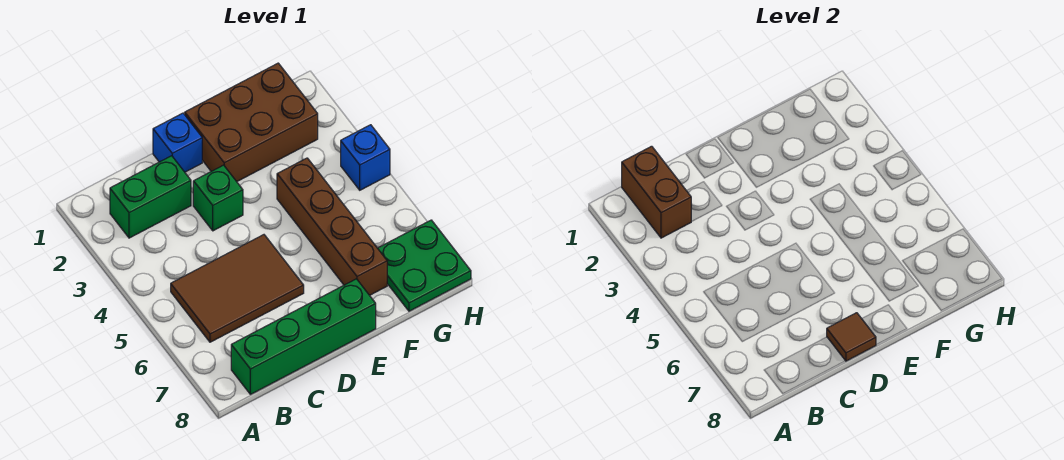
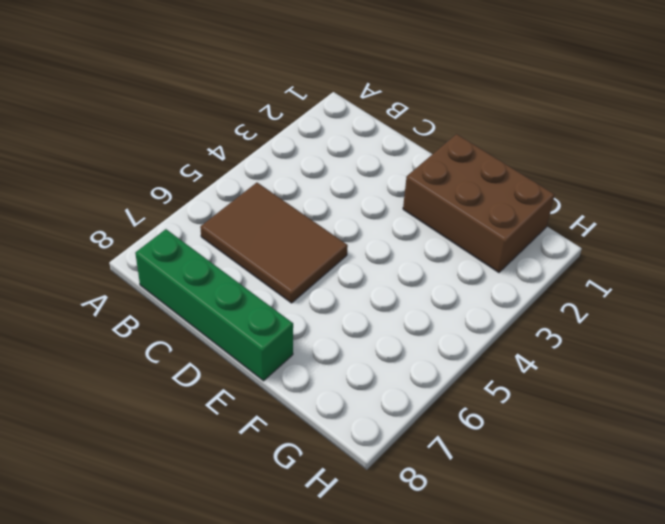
none -> green brick B2:C2 level 1
none -> blue brick D1 level 1

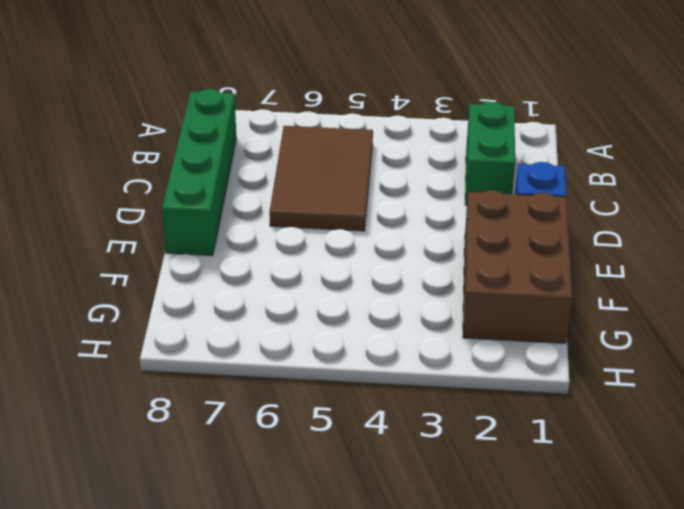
none -> green brick D3 level 1
none -> brown brick F4:F7 level 1

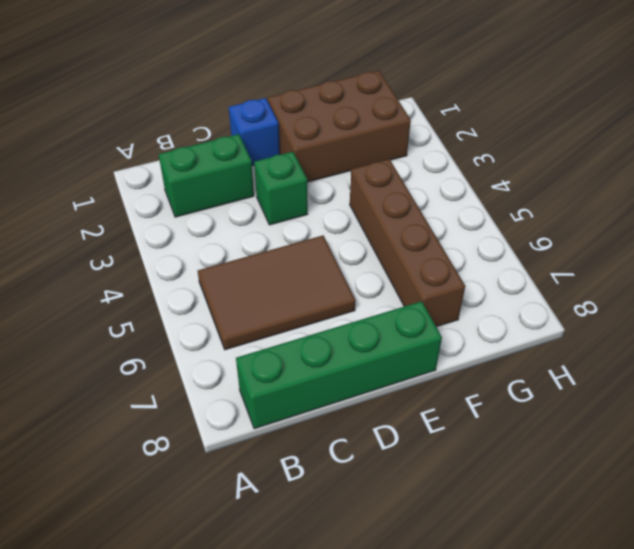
none -> green plate G7:H8 level 1
none -> blue brick H4 level 1

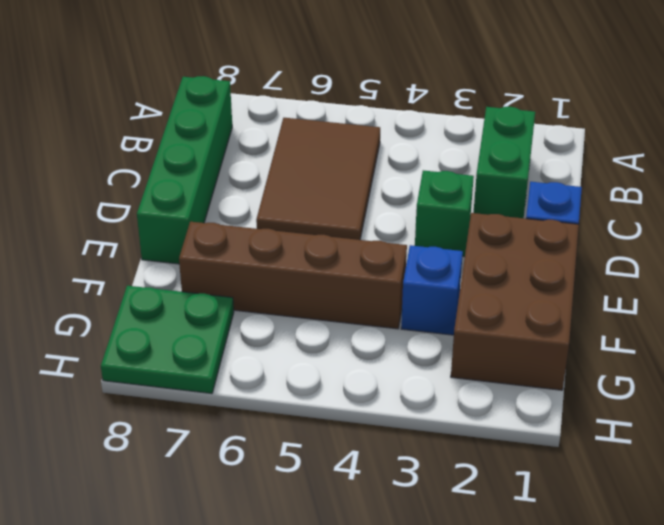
blue brick F3 level 1 -> blue brick H4 level 1
none -> brown brick B1:B2 level 2
none -> brown tile D8 level 2

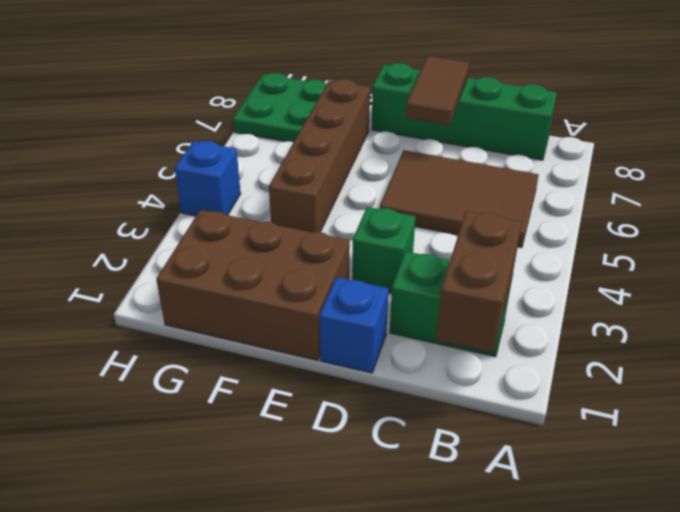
brown tile D7:D8 level 2 -> brown tile D8 level 2

